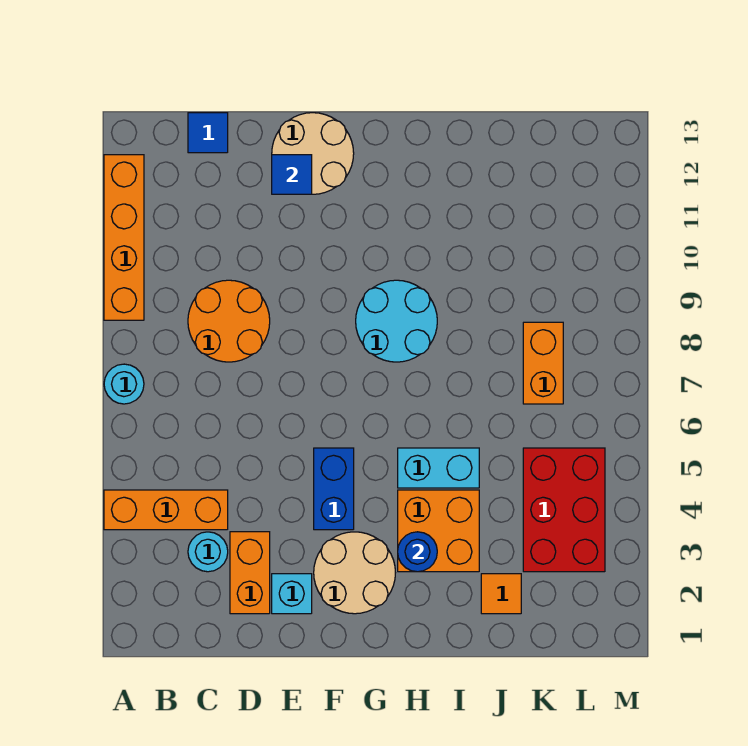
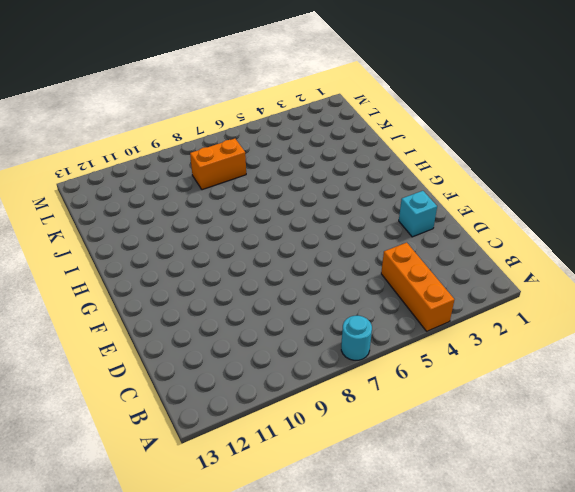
none -> orange brick A9:A12 level 1
none -> cyan round brick C3 level 1
none -> orange round brick C8:D9 level 1

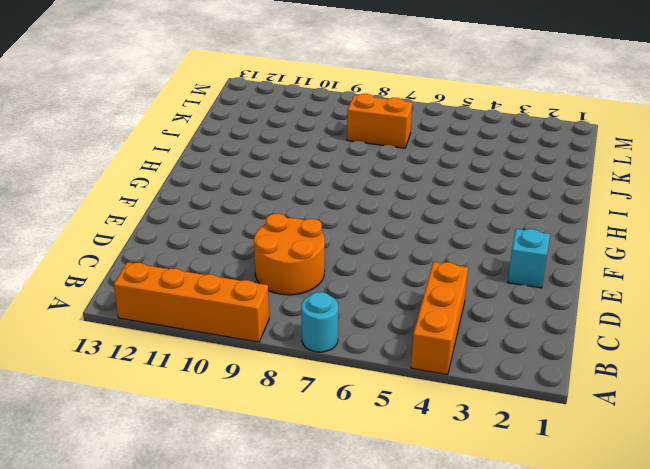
none -> cyan round brick C3 level 1
none -> blue tile C13 level 1
none -> orange brick D2:D3 level 1

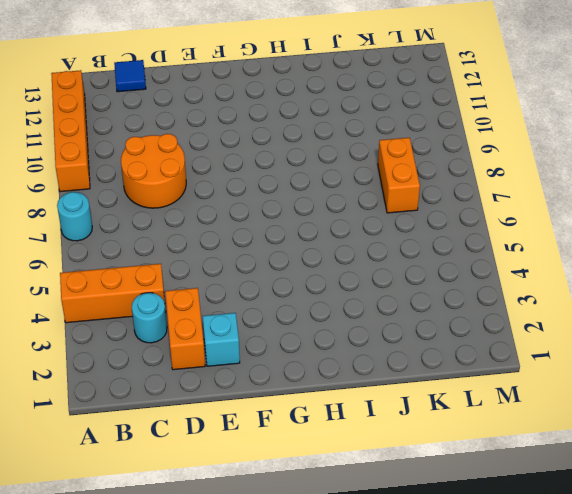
none -> tan round brick E12:F13 level 1
none -> tan round brick F2:G3 level 1
none -> blue brick F4:F5 level 1

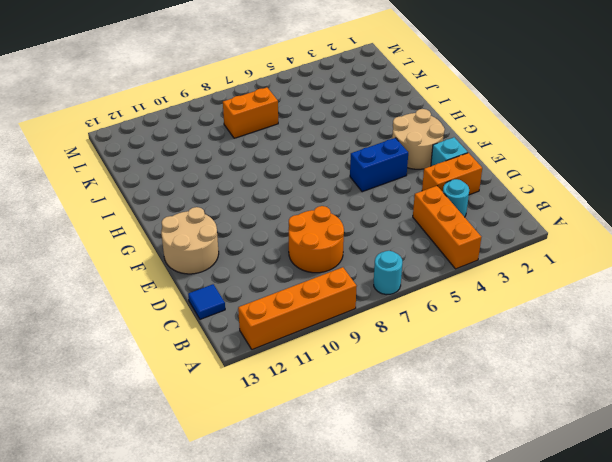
none -> cyan round brick G8:H9 level 1
none -> orange brick H3:I4 level 1
none -> cyan brick H5:I5 level 1

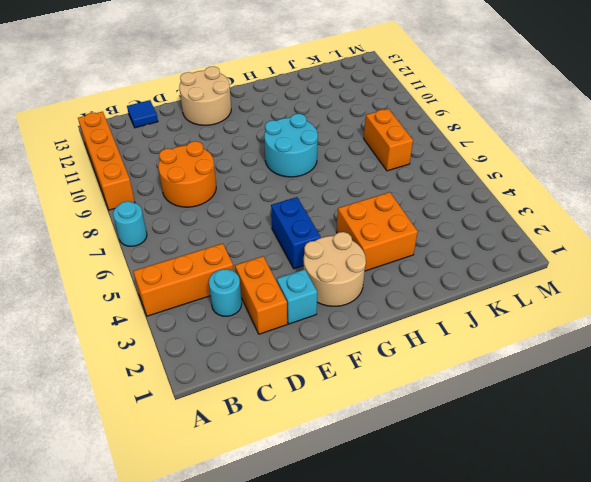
none -> cyan brick H5:I5 level 1
none -> orange tile J2 level 1
none -> red brick K3:L5 level 1

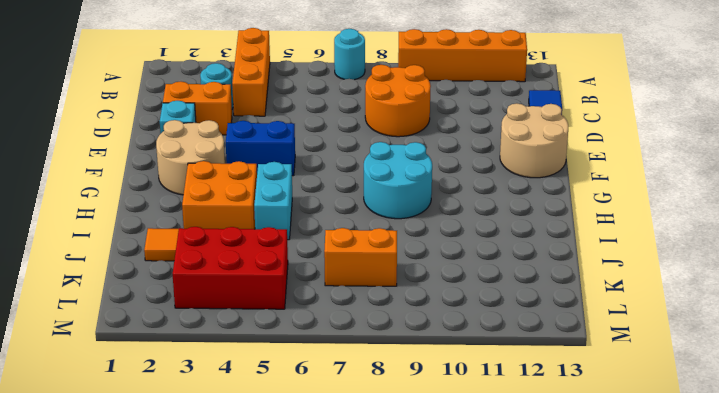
none -> blue tile E12 level 2
none -> blue round brick H3 level 2

